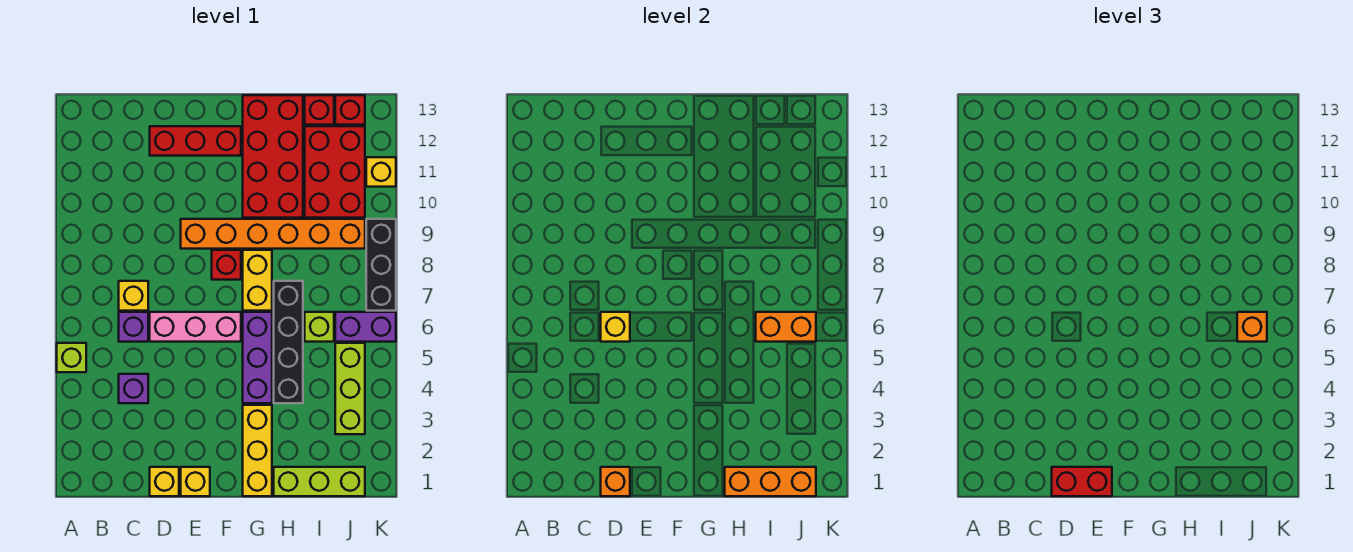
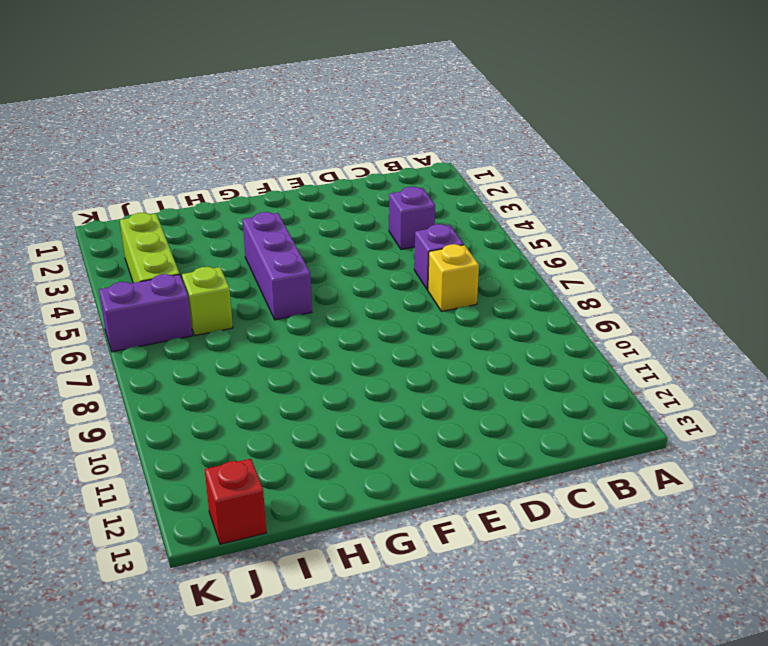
none -> lime brick A5 level 1
none -> yellow brick D1 level 1
none -> pink brick D6:F6 level 1
none -> red brick D12:F12 level 1

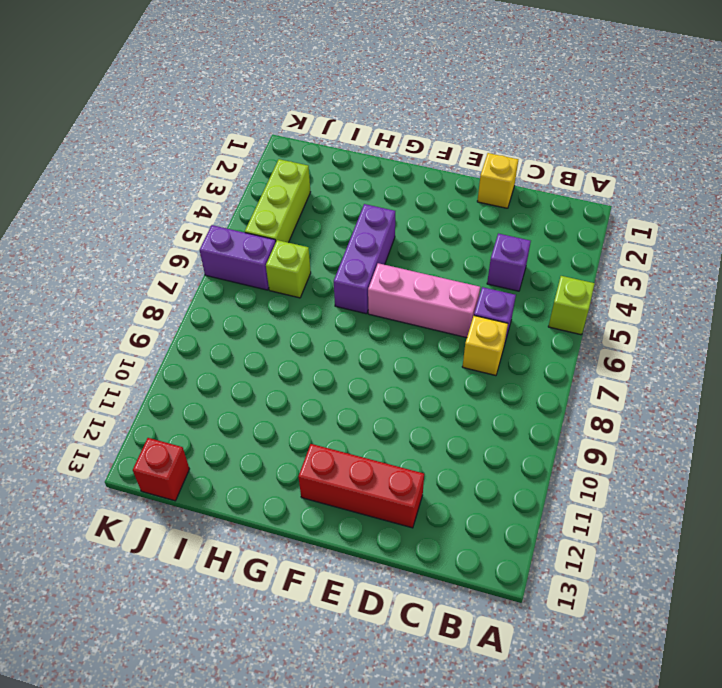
none -> yellow brick E1 level 1
none -> orange brick E9:J9 level 1
none -> red brick F8 level 1
none -> yellow brick G1:G3 level 1

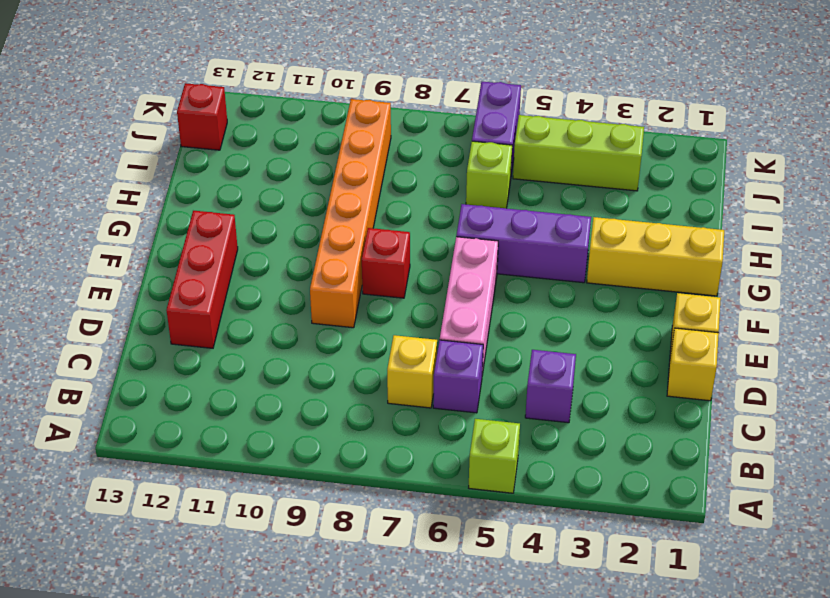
none -> yellow brick G7:G8 level 1
none -> red brick G10:H13 level 1
none -> lime brick H1:J1 level 1
none -> black brick H4:H7 level 1

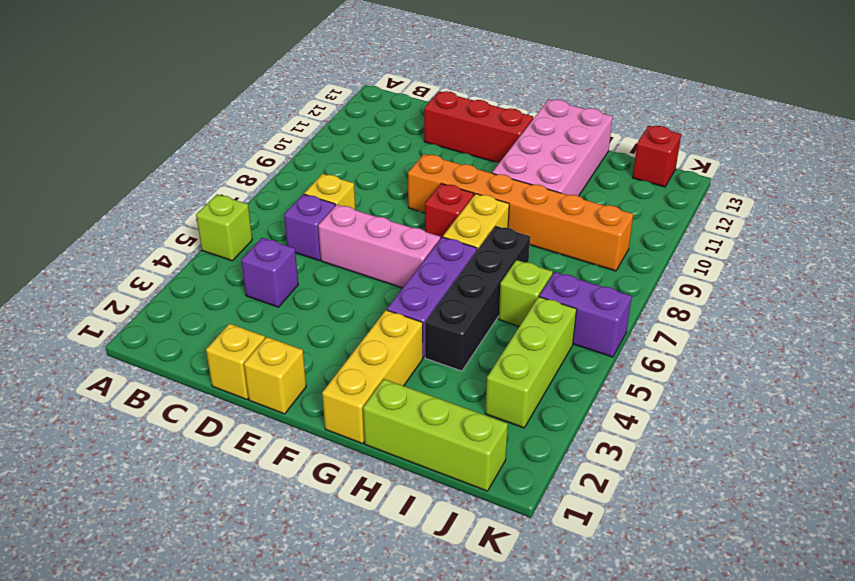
pink brick G10:H13 level 1 -> red brick G10:H13 level 1
none -> red brick I10:J12 level 1
none -> red brick I13 level 1
none -> black brick K7:K9 level 1
none -> yellow brick K11 level 1

